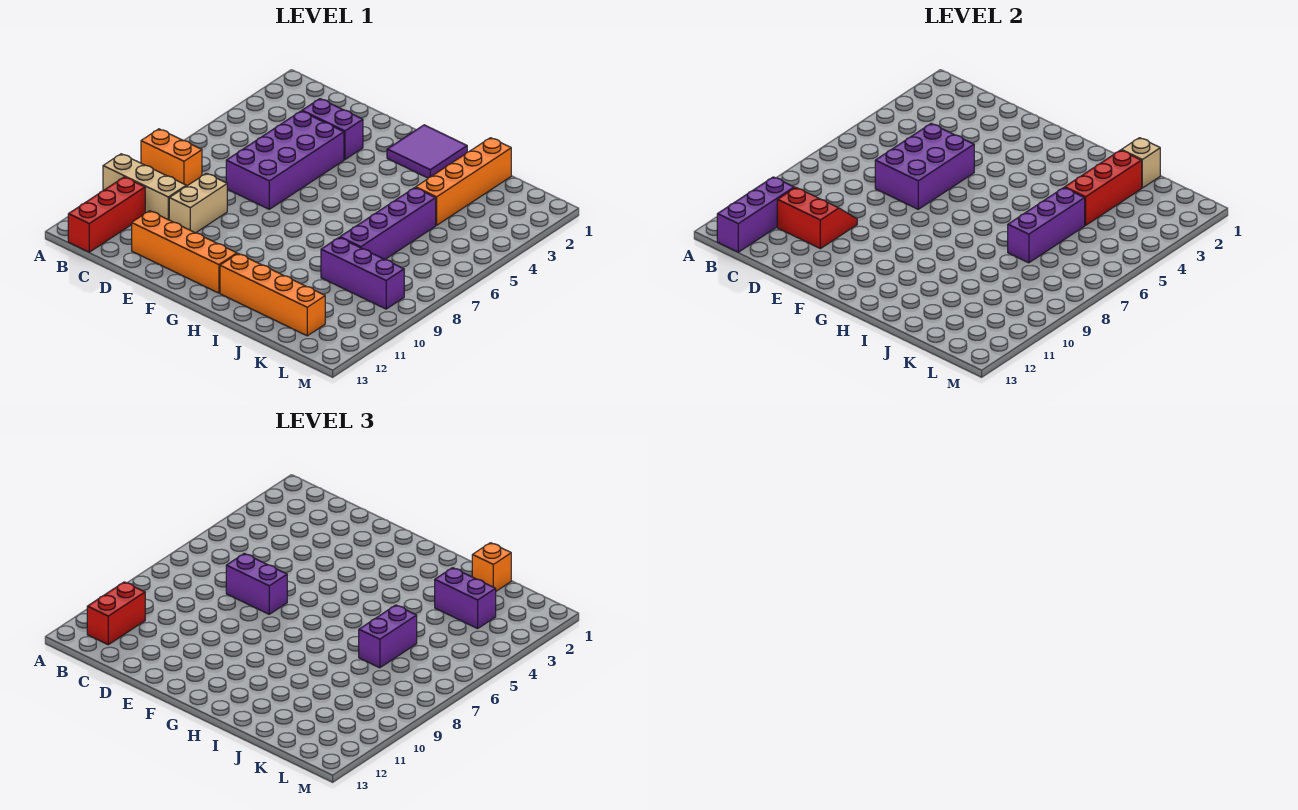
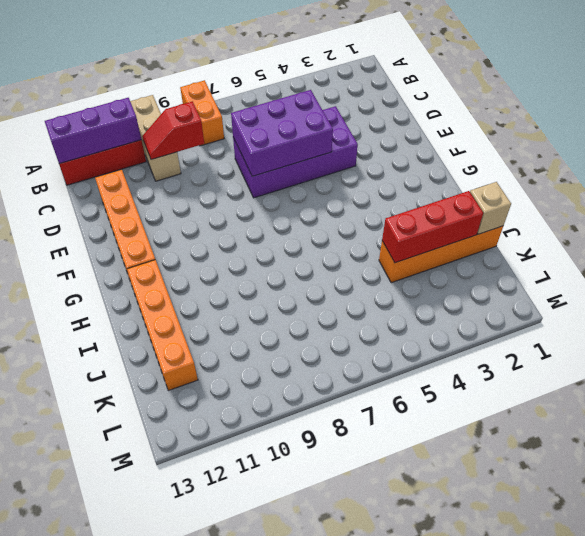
red slope C9:C10 level 2 top 9 -> red slope C10:D11 level 2 top 11
none -> purple brick D3:E3 level 1
none -> tan brick D9:D10 level 1
none -> purple tile G1:H2 level 1

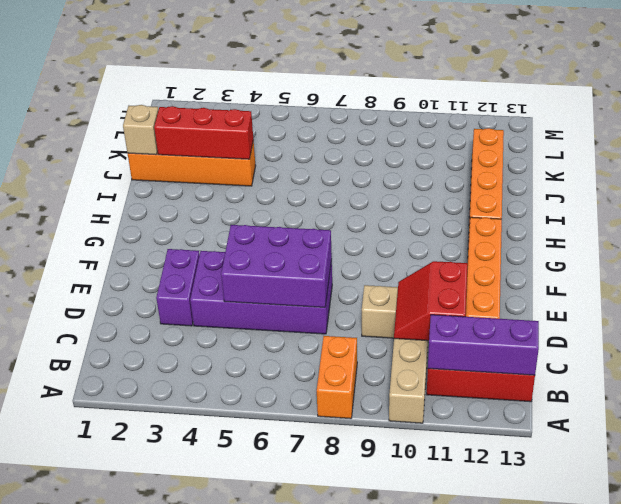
none -> purple tile G1:H2 level 1
none -> purple brick J5:J8 level 1
none -> purple brick J9:L9 level 1

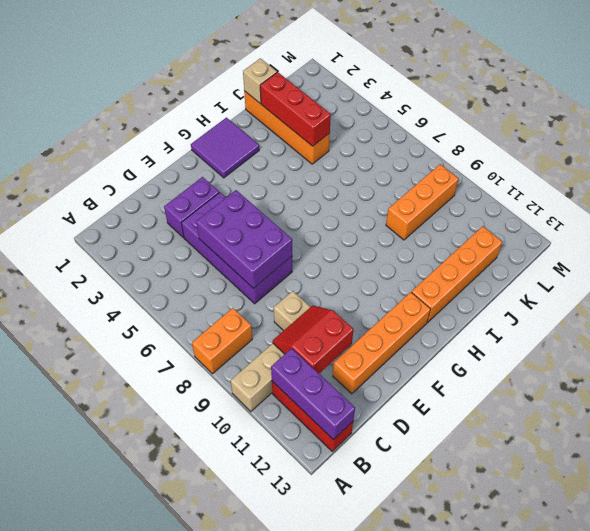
orange brick J9:L9 level 1 -> purple brick J9:L9 level 1
none -> purple brick J5:J8 level 1
none -> purple brick J5:J7 level 2
none -> red brick B11:B12 level 3

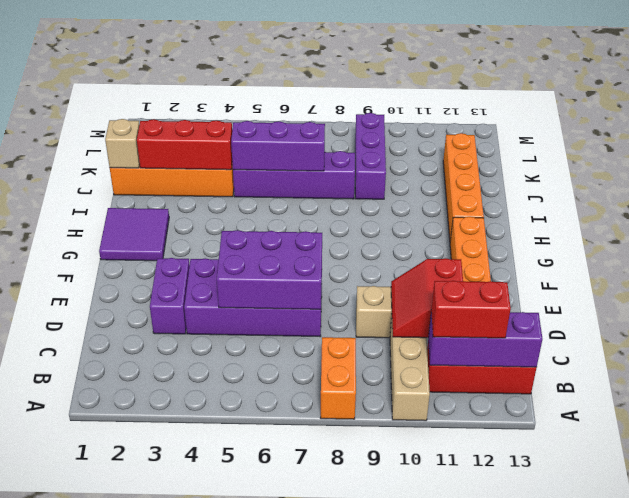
none -> purple brick D7:E7 level 3
none -> orange brick J1 level 3
none -> purple brick J3:K3 level 3

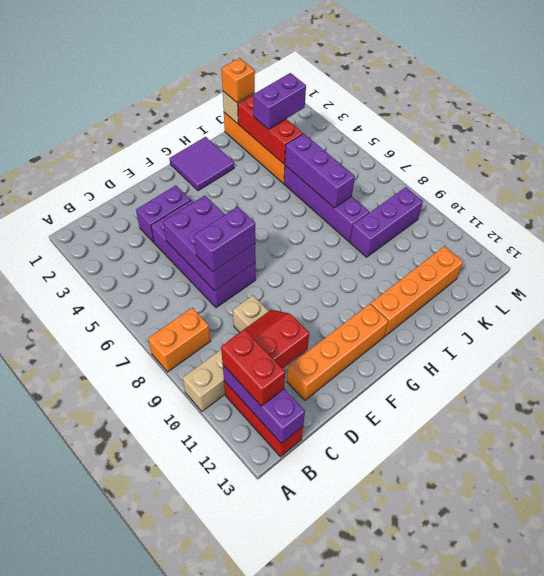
none -> purple brick J6:J7 level 3

